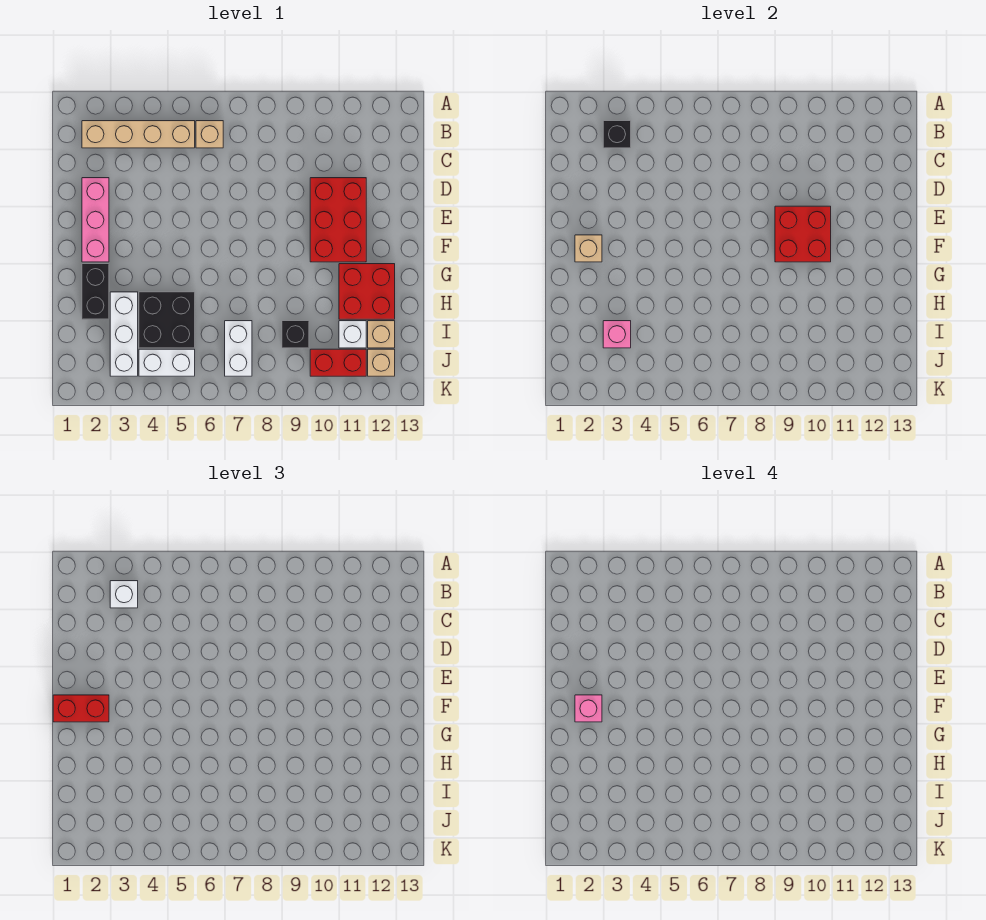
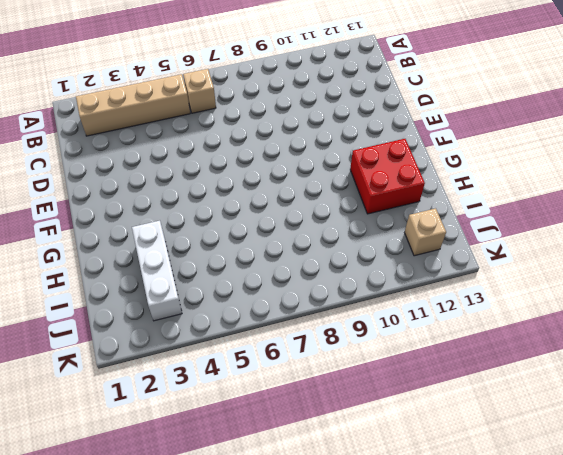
none -> pink brick D2:F2 level 1
none -> red brick D10:F11 level 1
none -> black brick G2:H2 level 1

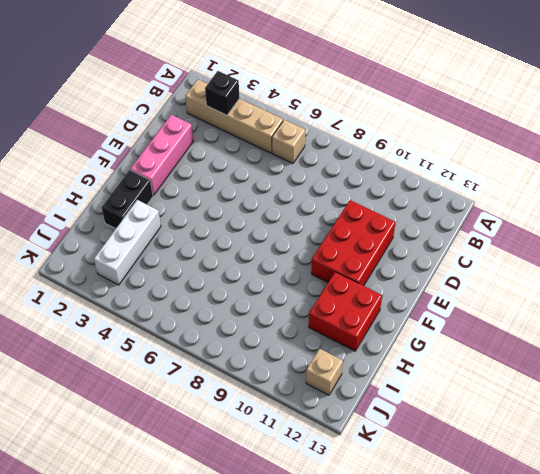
none -> black brick H4:I5 level 1
none -> white brick I7:J7 level 1
none -> black brick I9 level 1

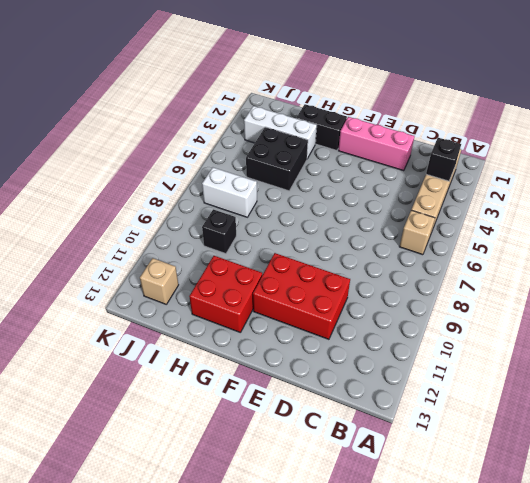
none -> white brick I11 level 1
none -> tan brick I12 level 1
none -> white brick J4:J5 level 1

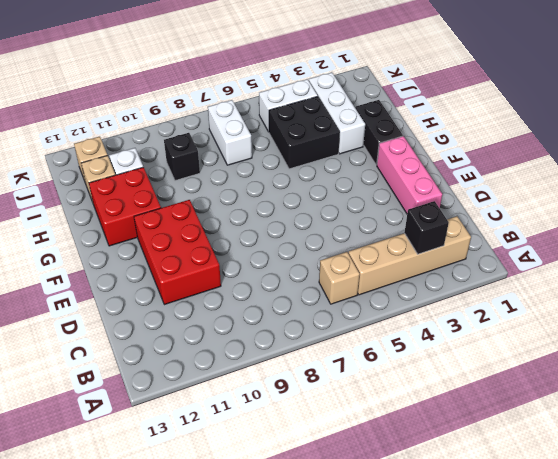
none -> red brick J10:J11 level 1
none -> red brick E9:F10 level 2
none -> tan brick F2 level 2

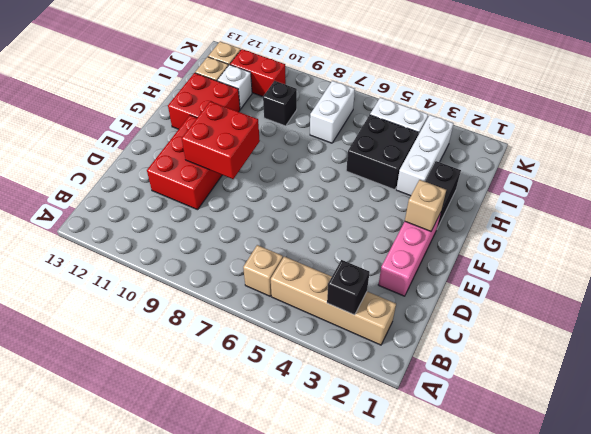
none -> pink brick I3 level 2
none -> white brick B3 level 3
none -> red brick F1:F2 level 3

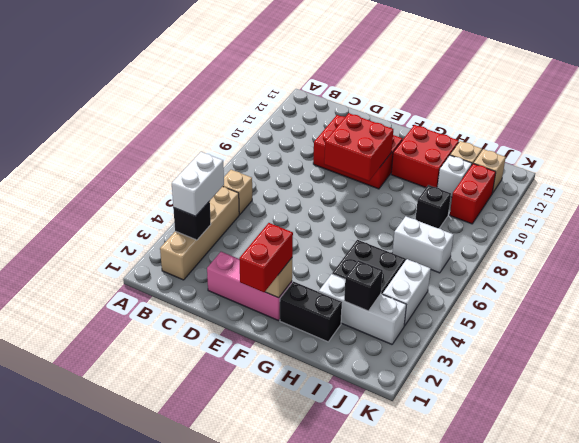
white brick B3:B4 level 3 -> white brick B3 level 3
black brick I3 level 2 -> pink brick I3 level 2
none -> pink brick F2 level 4

